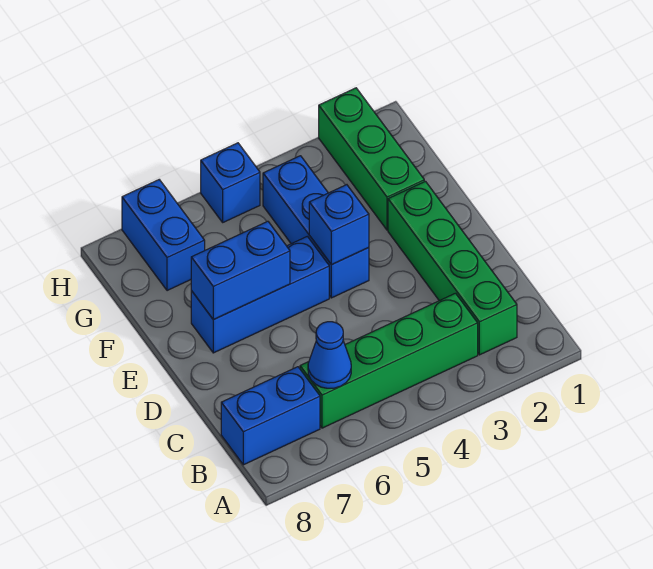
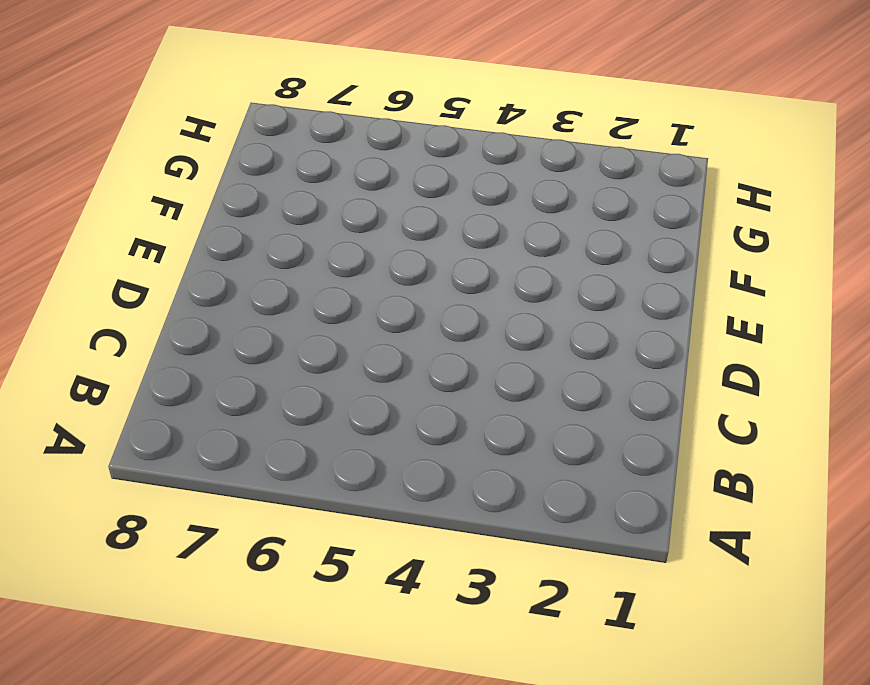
none -> green brick B2:E2 level 1
none -> green brick B3:B6 level 1

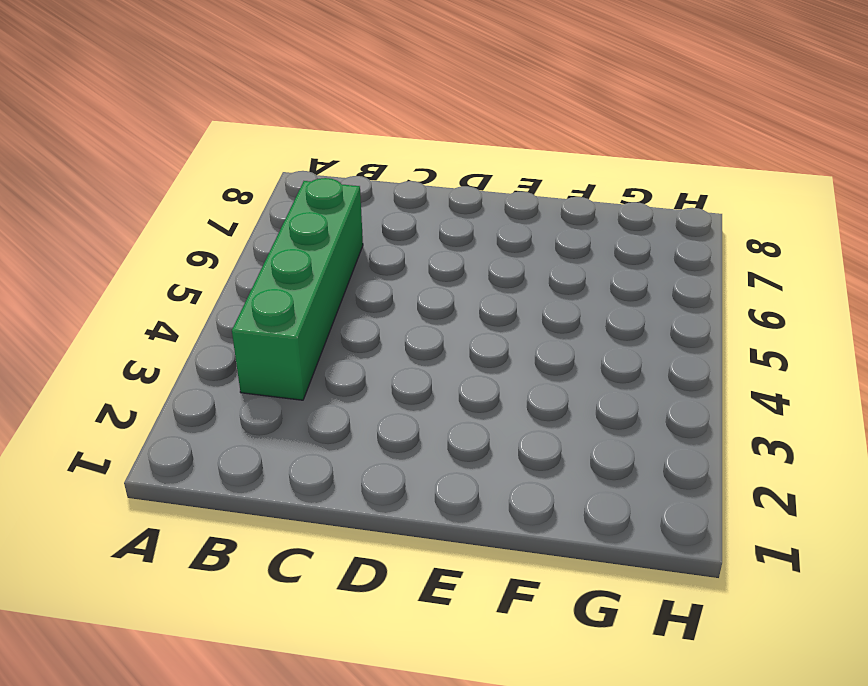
none -> green brick B2:E2 level 1
none -> blue brick B7:B8 level 1

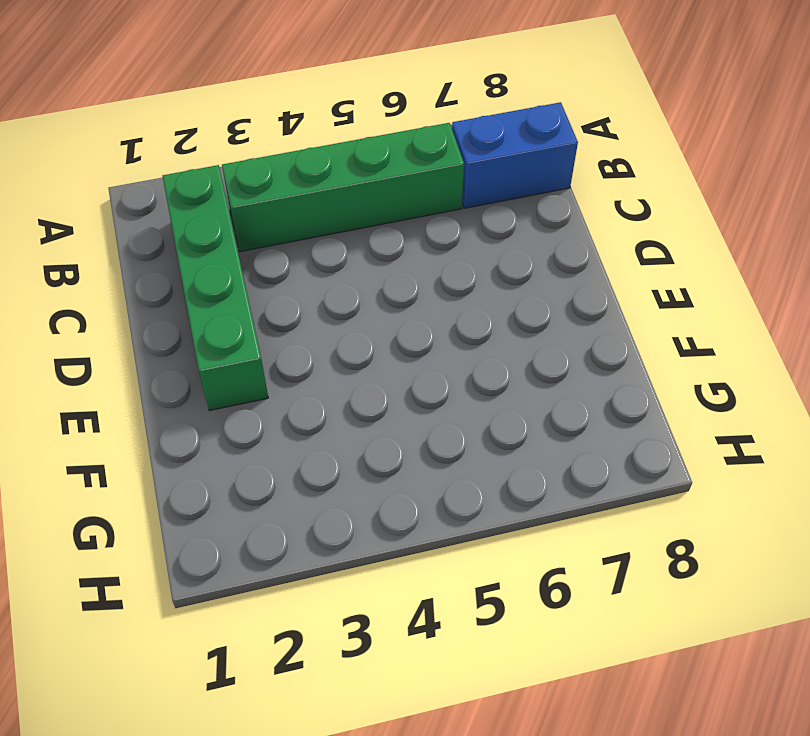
none -> blue brick E4:G4 level 1
none -> blue brick E5:E7 level 1

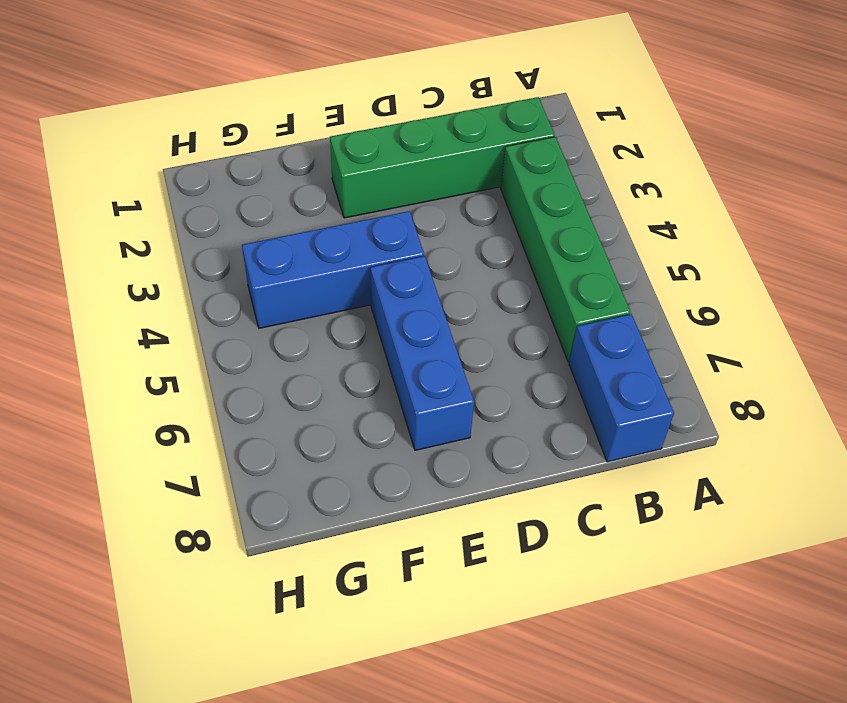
none -> green brick F2:H2 level 1
none -> blue brick G7:H7 level 1

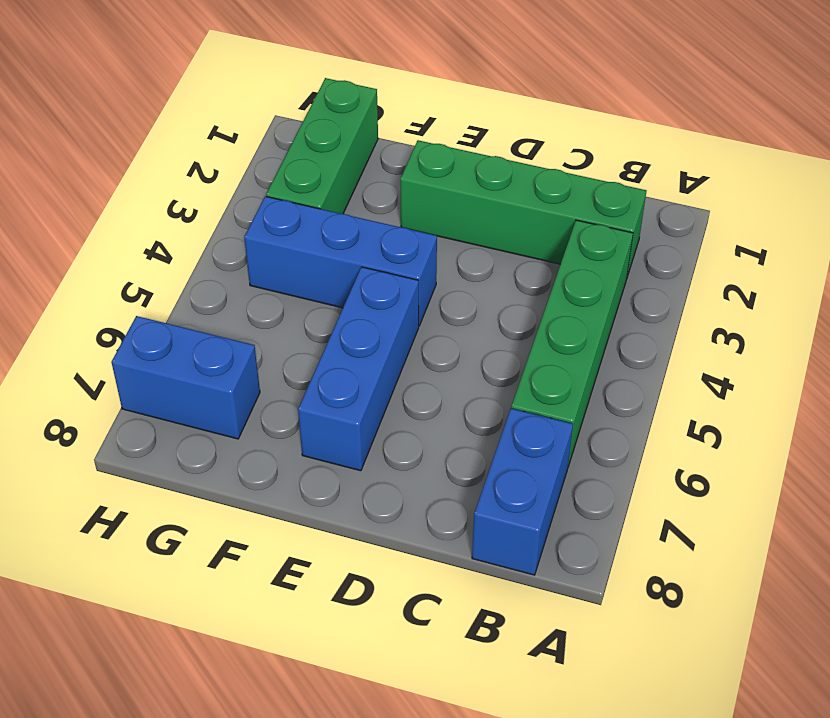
green brick G1:G3 level 1 -> green brick F2:H2 level 1
none -> blue brick H5 level 1
none -> blue cone B6 level 2

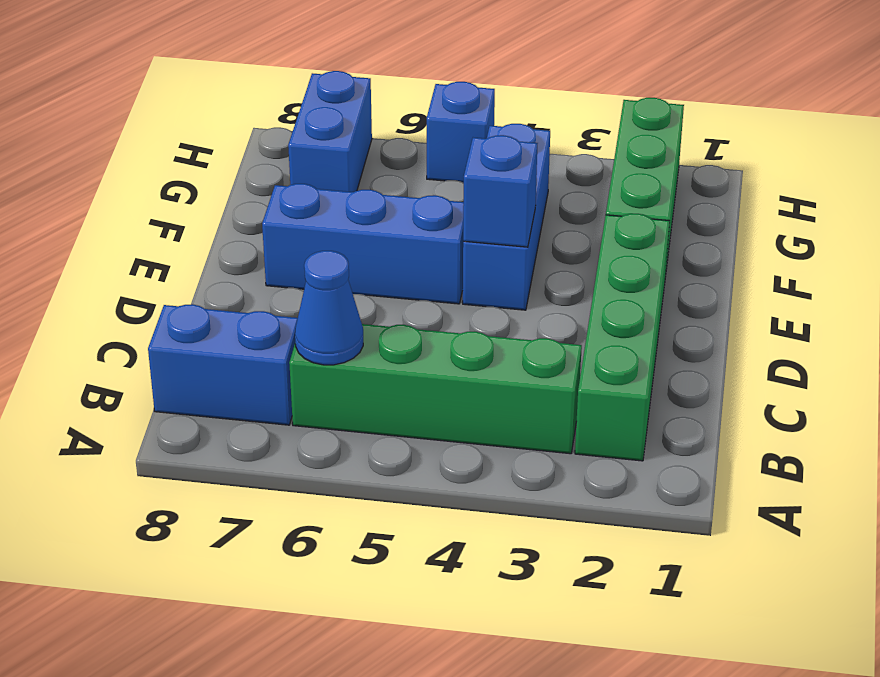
none -> blue brick E6:E7 level 2

